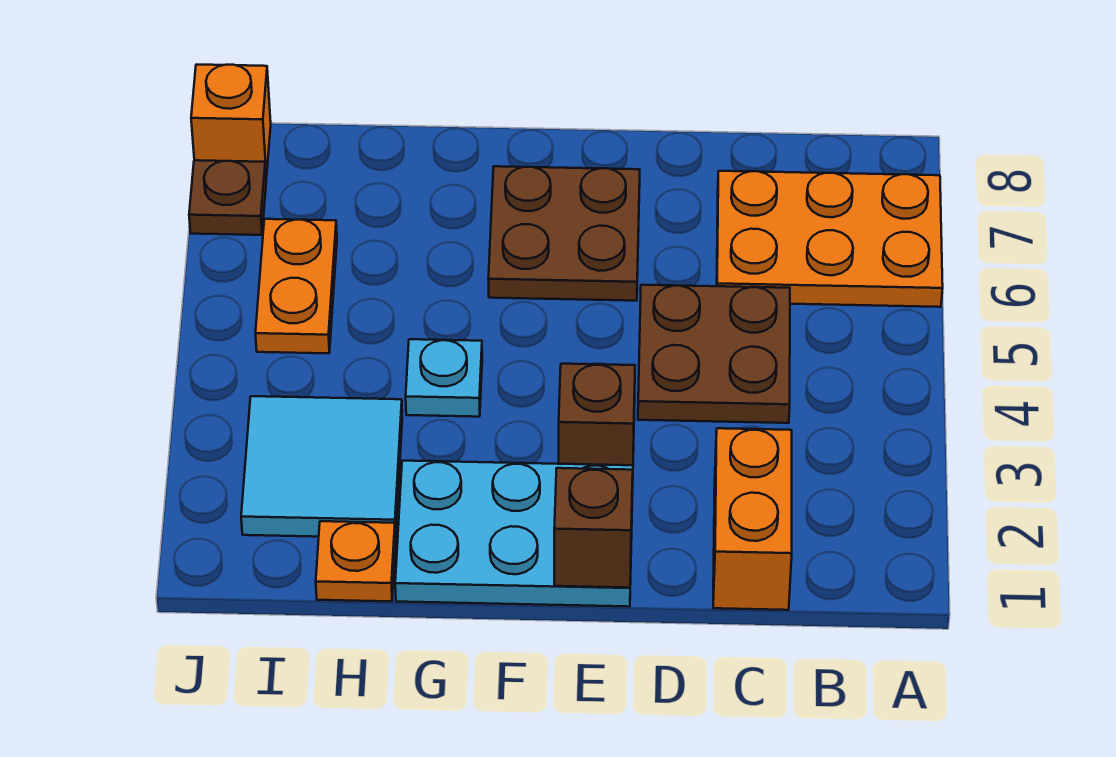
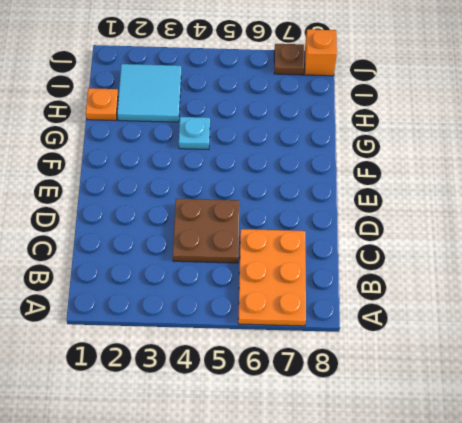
none -> orange brick C1:C2 level 1
none -> cyan plate E1:G2 level 1
none -> brown brick E3 level 1

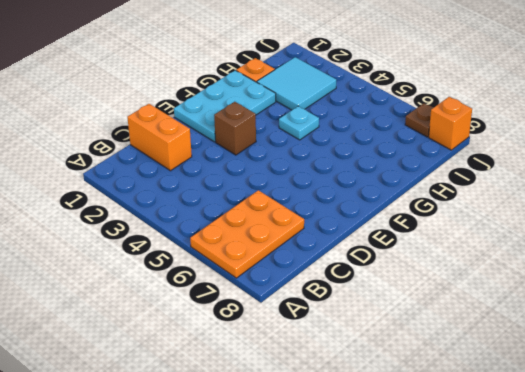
none -> brown plate C4:D5 level 1
none -> brown plate E6:F7 level 1
none -> orange plate I5:I6 level 1

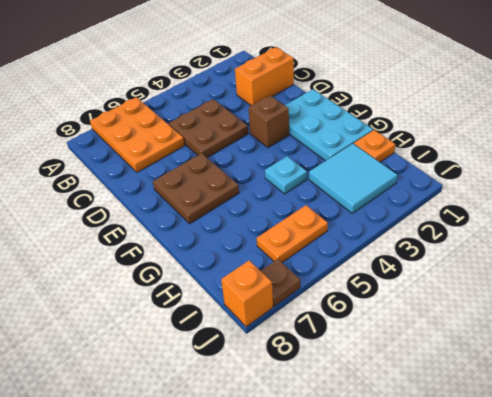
none -> brown brick E1 level 2

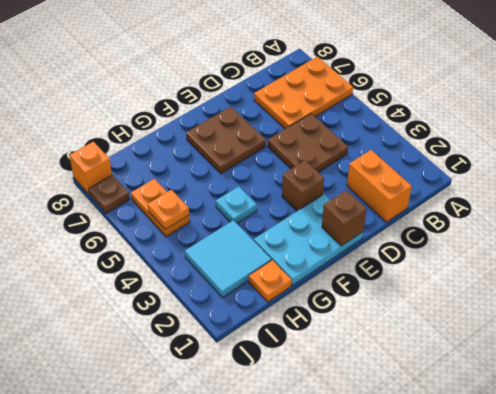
orange plate I5 level 2 -> none

